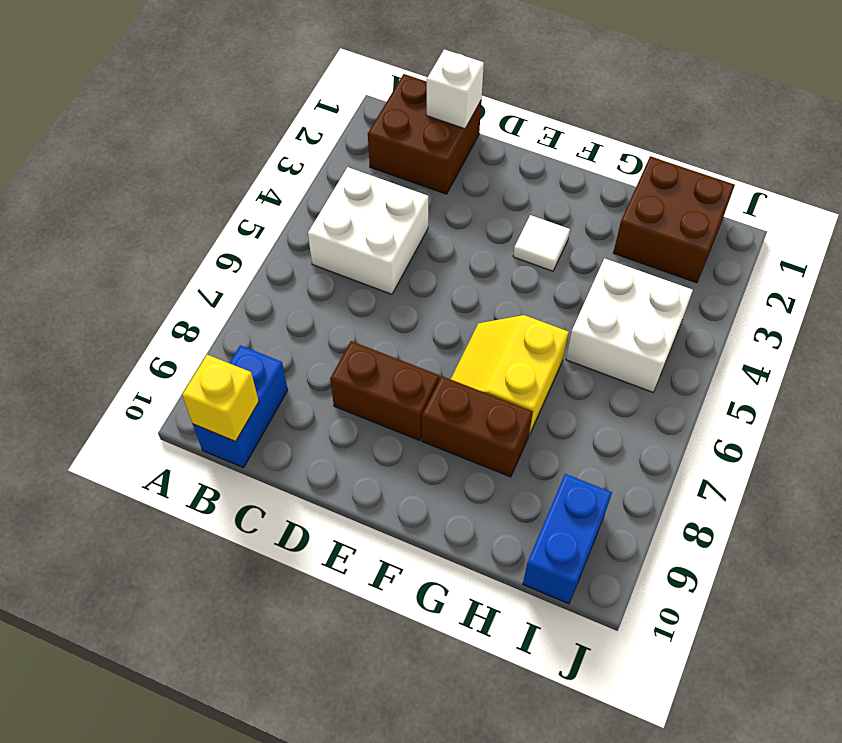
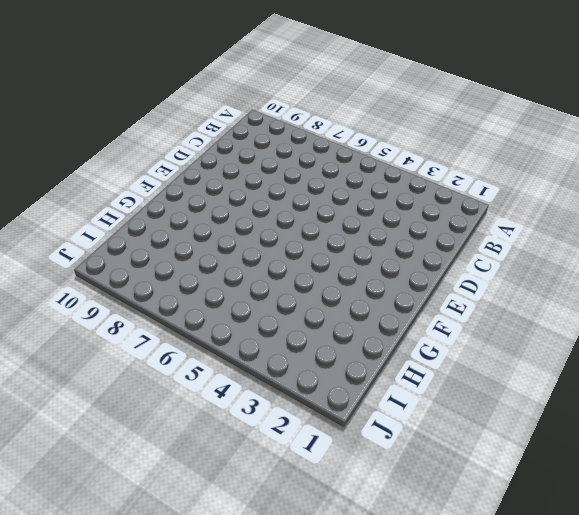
none -> brown brick B1:C2 level 1
none -> white brick B4:C5 level 1
none -> blue brick B9:B10 level 1

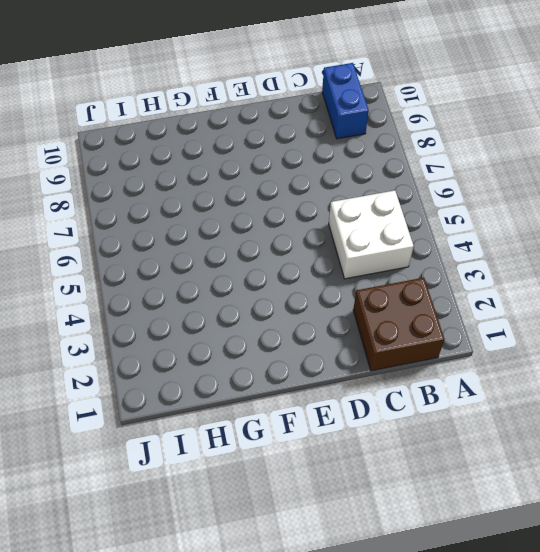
none -> brown brick D8:E8 level 1
none -> white tile F3 level 1
none -> yellow slope F6:G7 level 1 top G

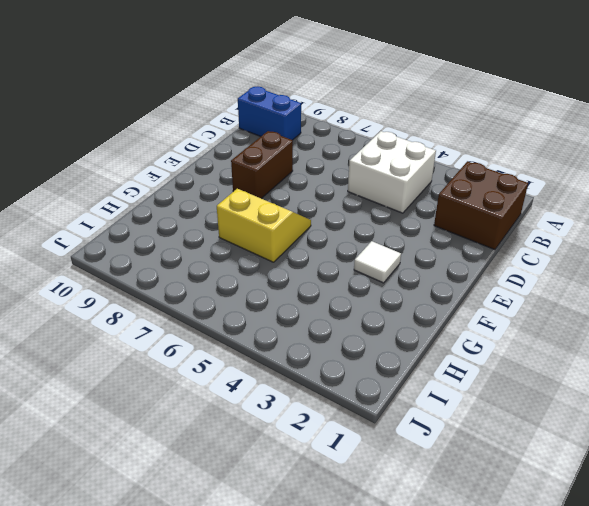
none -> brown brick F8:G8 level 1
none -> brown brick H1:I2 level 1
none -> white brick H4:I5 level 1

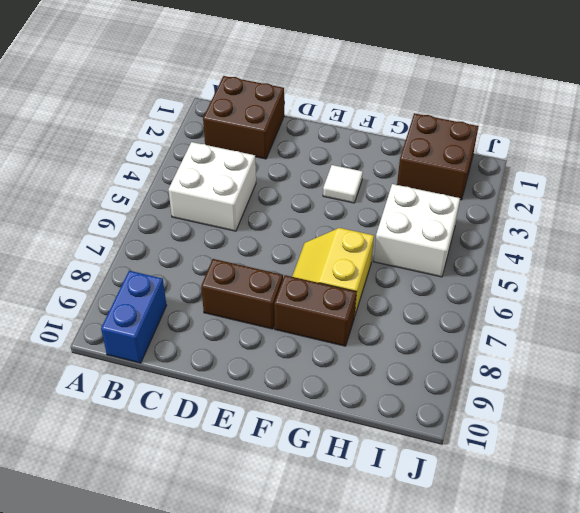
none -> blue brick I9:I10 level 1
none -> yellow brick B10 level 2
none -> white brick C1 level 2

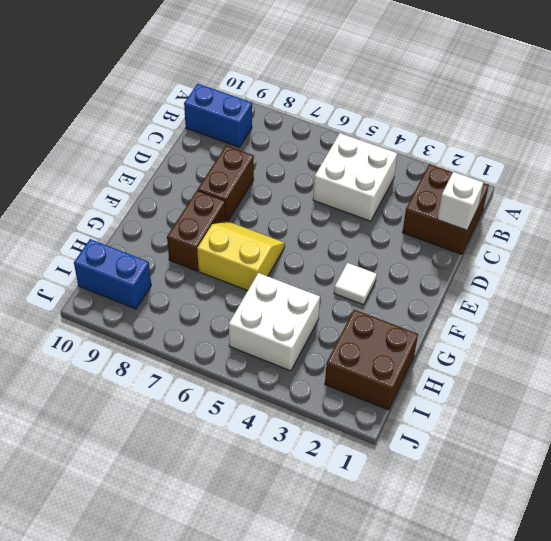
none -> yellow brick B10 level 2

